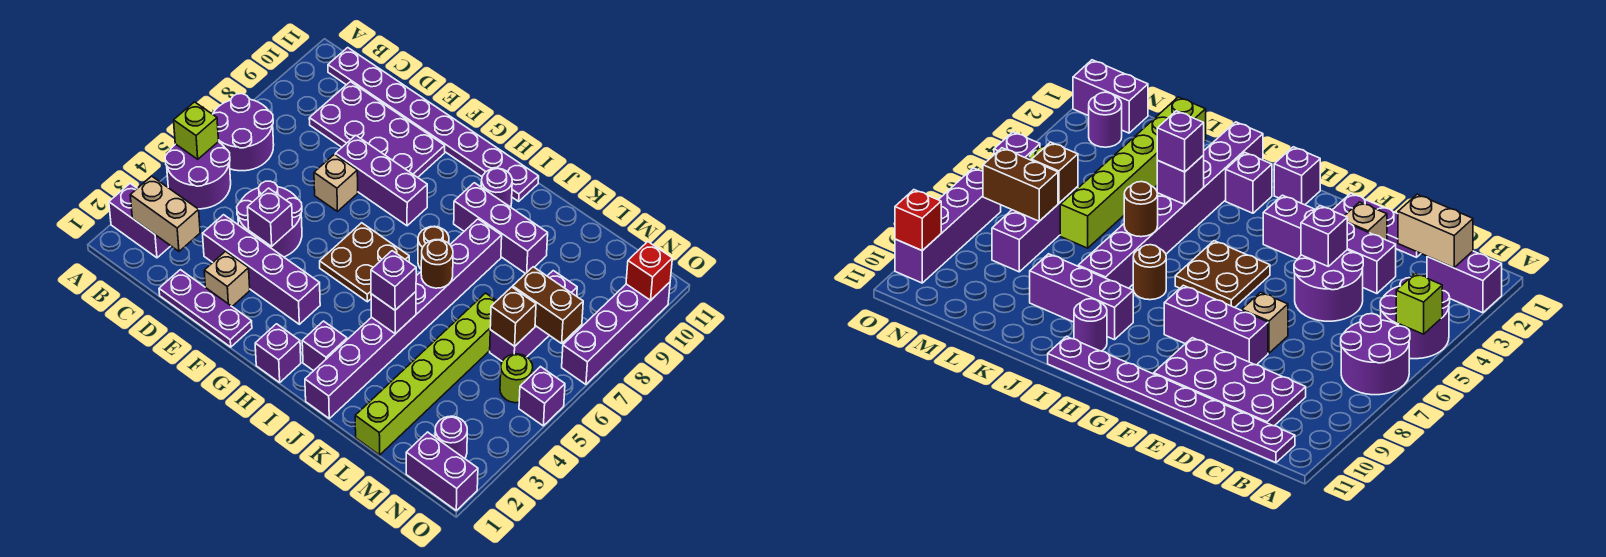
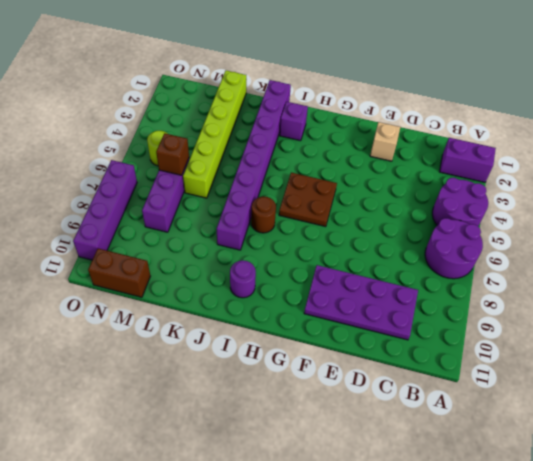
brown brick M11:N11 level 1 -> brown brick M7:N7 level 2
none -> purple plate B11:I11 level 1
none -> purple plate D1:F1 level 1
none -> purple brick D3:G3 level 1
none -> purple round brick D4:E5 level 1

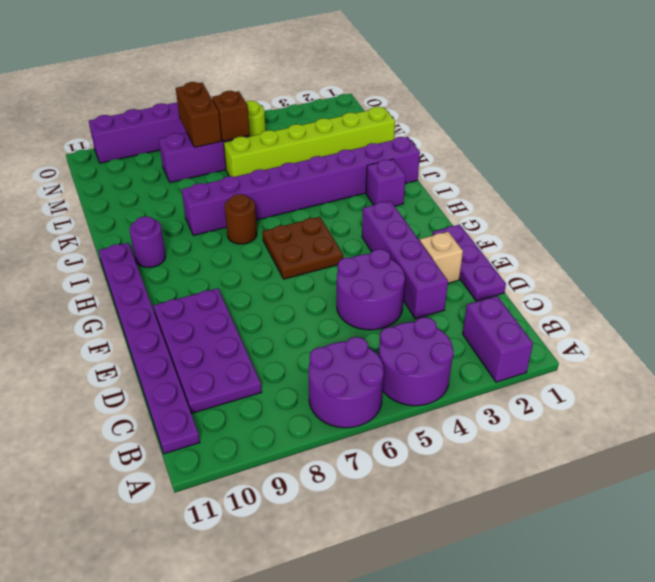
none -> tan brick E7 level 1
none -> purple brick E8:G8 level 1
none -> purple brick H1 level 1
none -> purple brick I9:K9 level 1

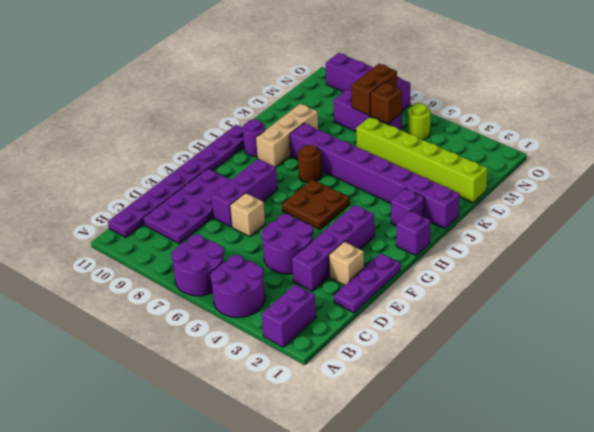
tan brick I9:K9 level 1 -> purple brick I9:K9 level 1
none -> purple brick N1:O1 level 1
none -> purple round brick N2 level 1
none -> purple brick O5 level 1
none -> lime brick A5 level 2

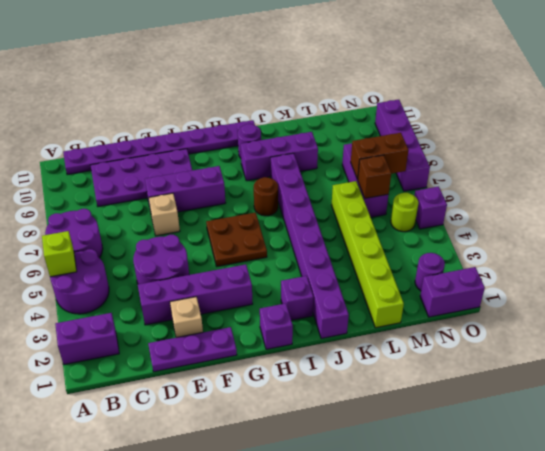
none -> tan brick B2:C2 level 2
none -> purple brick E4 level 2
none -> purple brick J4 level 2
none -> brown round brick J6 level 2

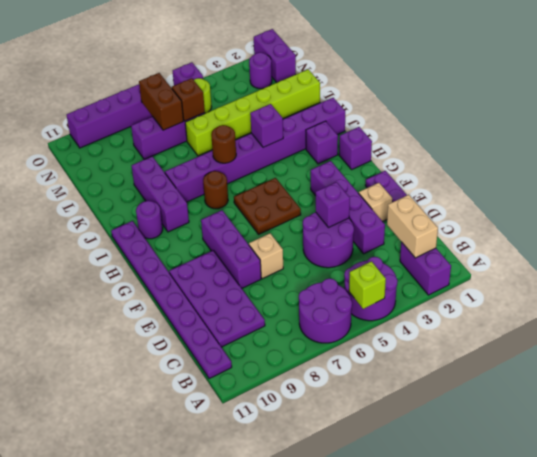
none -> red brick O10 level 2
none -> purple brick J4 level 3

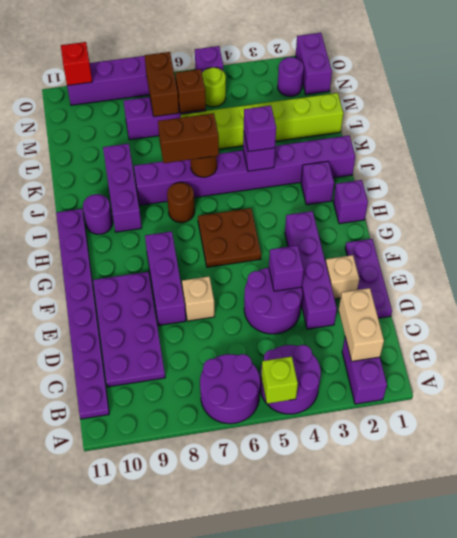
brown brick J6:J7 level 3 -> none

